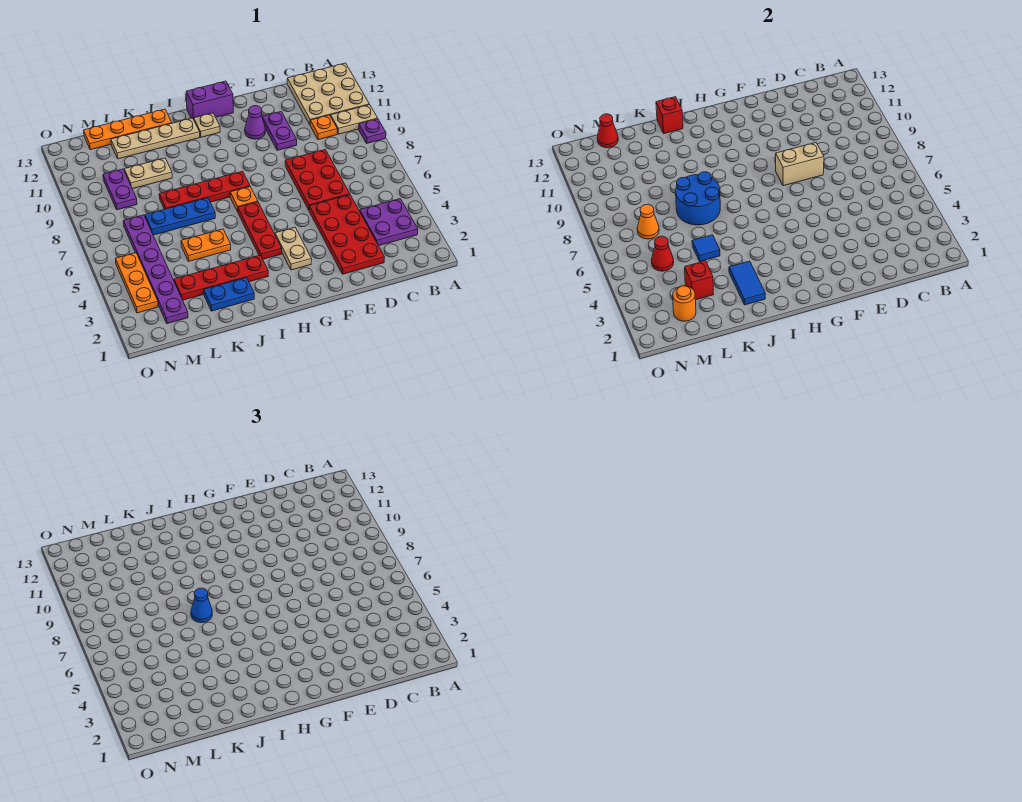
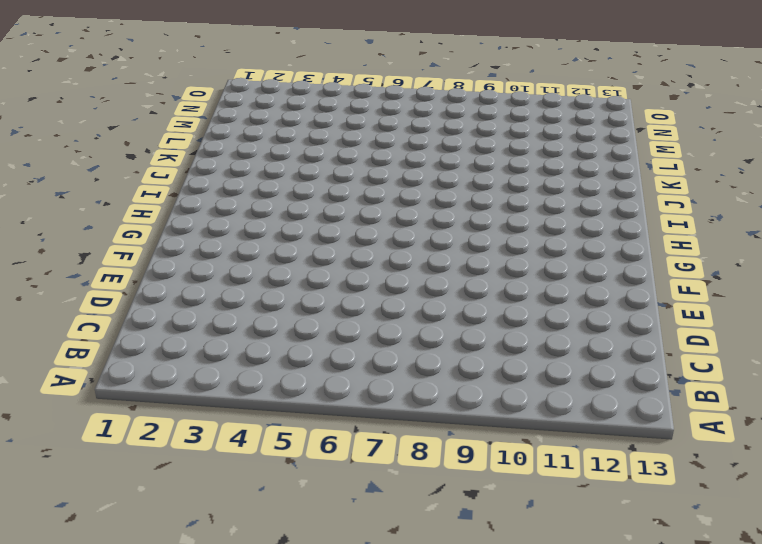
none -> purple plate A9 level 1
none -> tan plate A10:B10 level 1
none -> tan plate A11:C13 level 1
none -> purple plate B3:C4 level 1

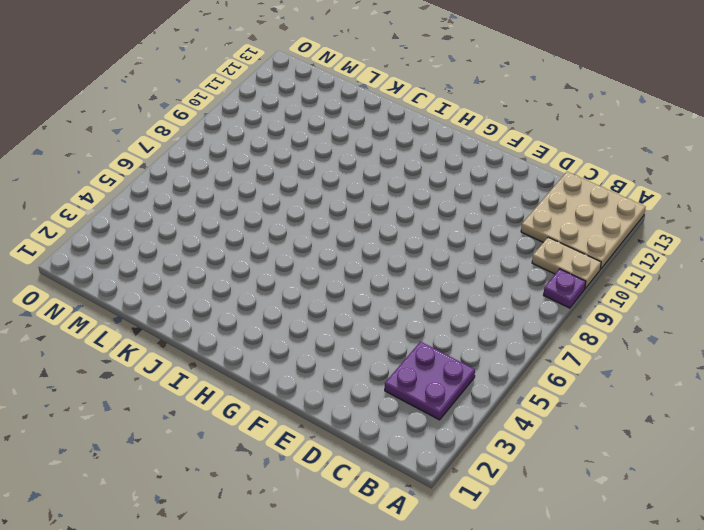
none -> orange plate C10 level 1
none -> red plate D2:E5 level 1
none -> red plate D6:E8 level 1
none -> purple plate E10:E11 level 1

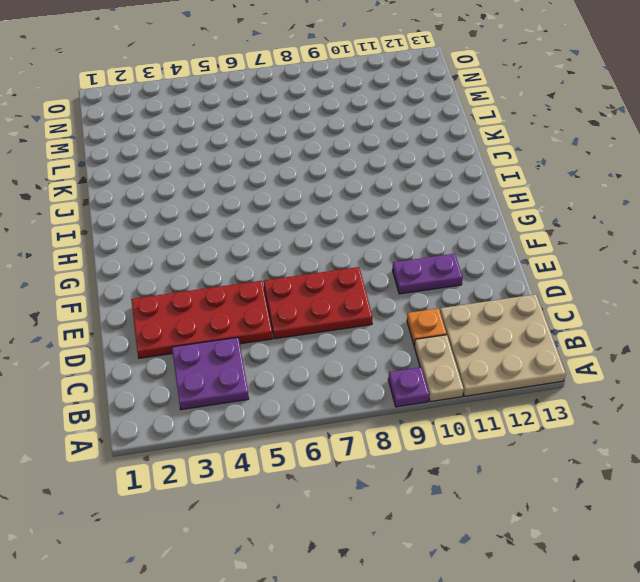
none -> purple cone F11 level 1
none -> tan plate G3:G4 level 1
none -> purple brick G13:H13 level 1
none -> red plate H4:H6 level 1

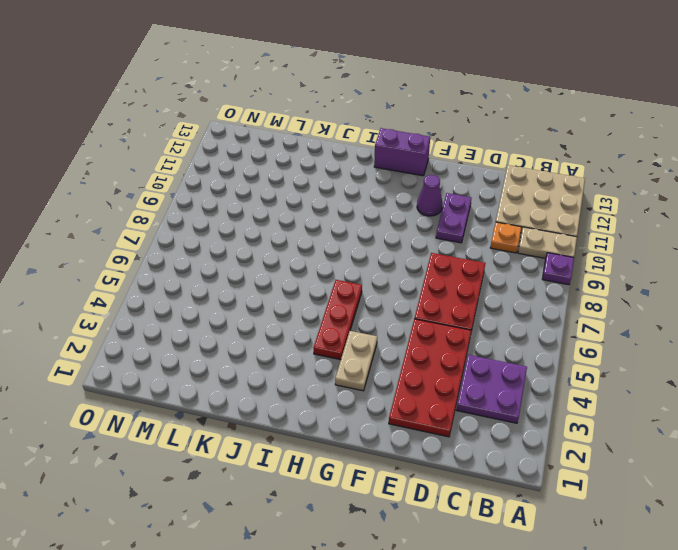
none -> orange plate H7 level 1
none -> red plate H8:K8 level 1
none -> tan plate H12 level 1
none -> red plate I3:L3 level 1

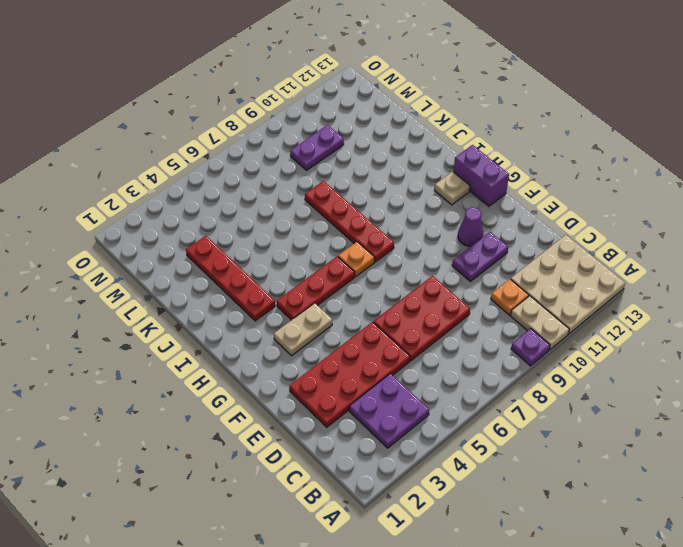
none -> tan plate I12:L12 level 1
none -> blue plate J2:K2 level 1
none -> orange plate J5:K5 level 1
none -> blue plate J7:L7 level 1

